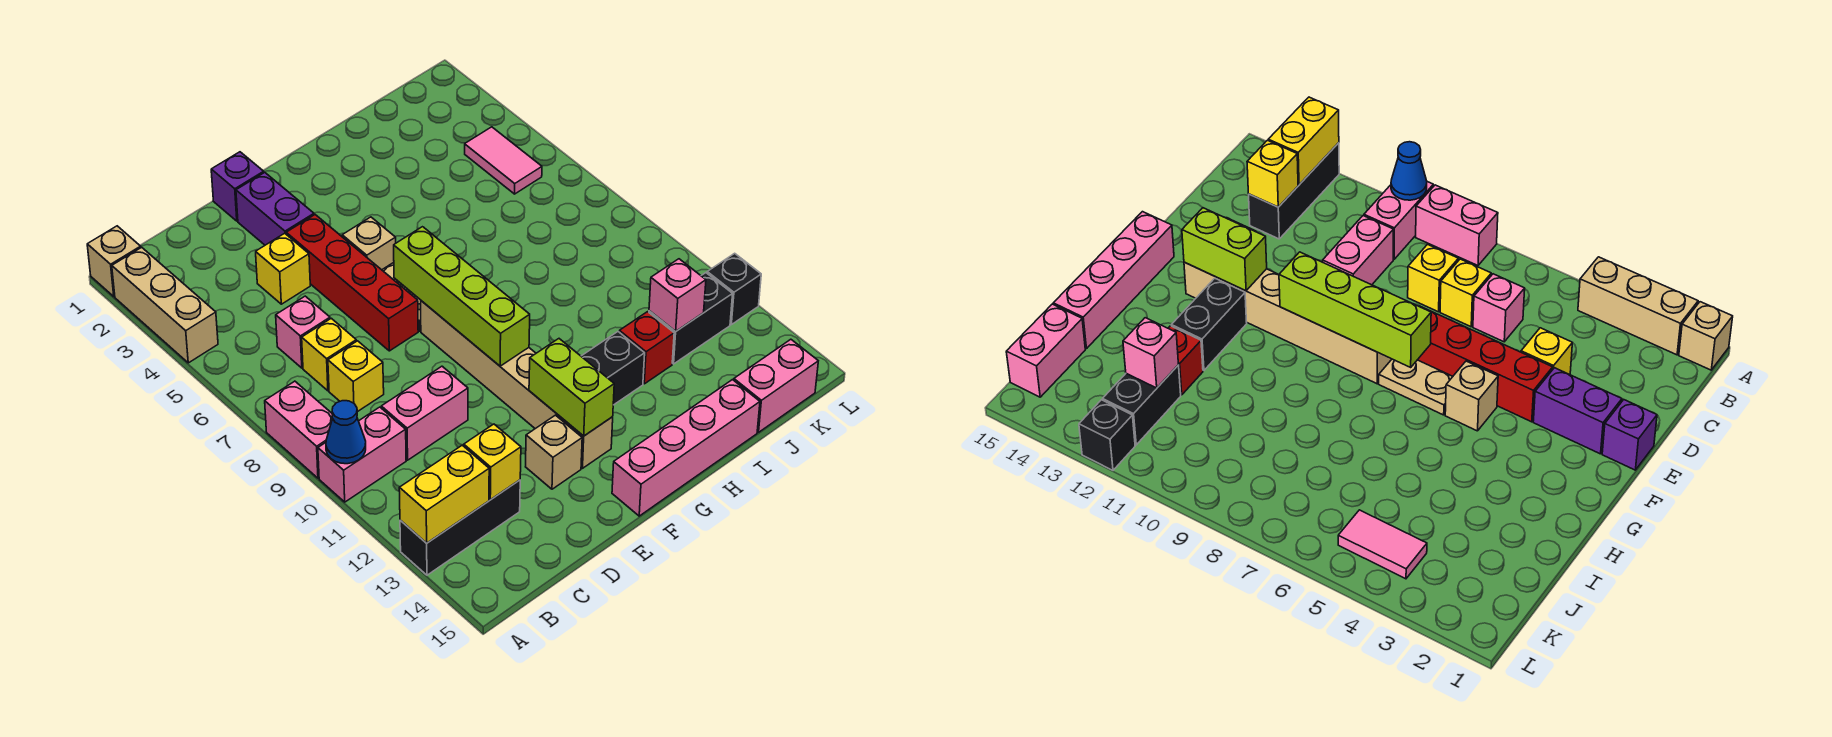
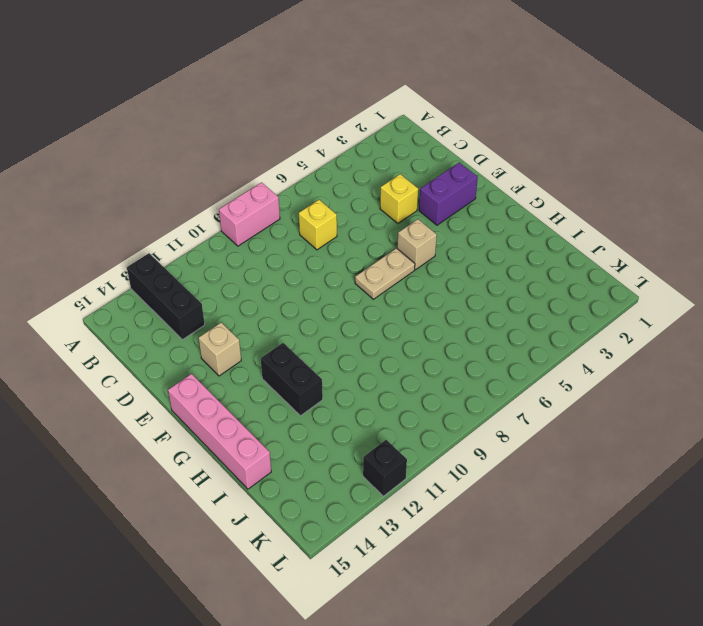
none -> tan brick A1 level 1
none -> tan brick A2:A4 level 1
none -> pink brick A10:B10 level 1
none -> pink brick C6 level 1

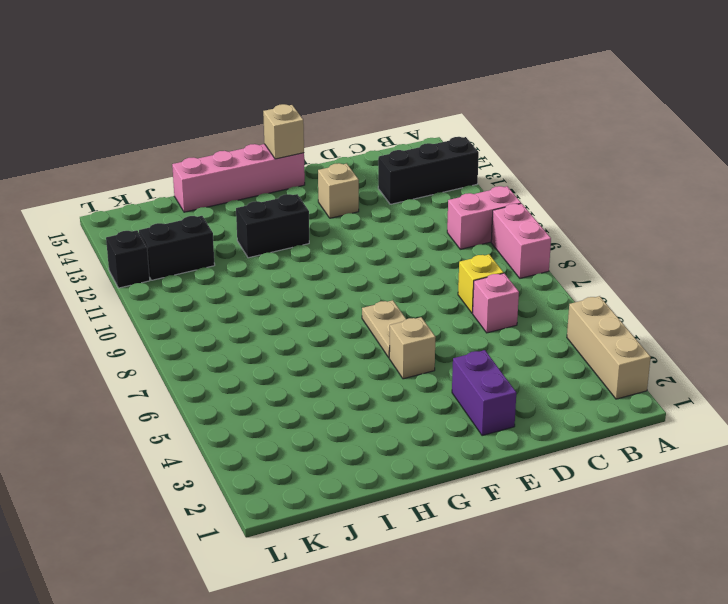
tan brick F15 level 2 -> tan brick A1 level 1
none -> yellow brick C8 level 1
none -> pink brick C10:D10 level 1
none -> yellow brick D4 level 1
none -> purple brick E1 level 1

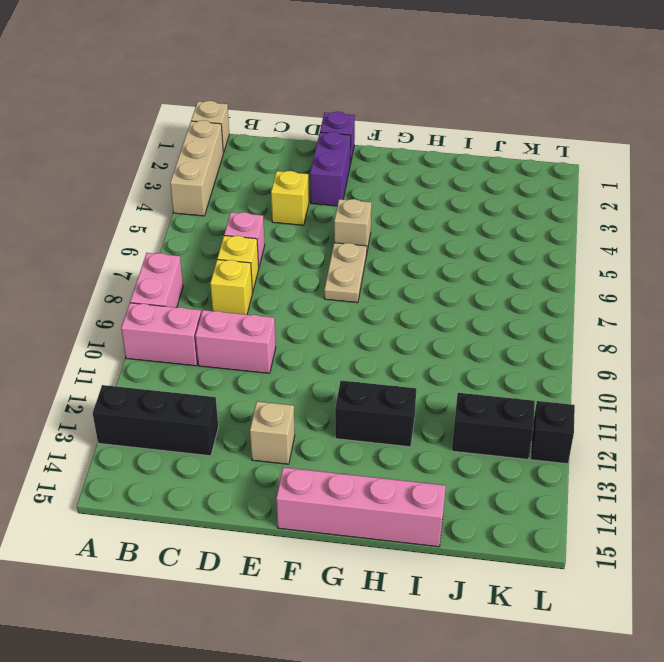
none -> red brick E4:E7 level 1
none -> tan brick F8:F13 level 1
none -> red brick I12 level 1
none -> pink brick J15:K15 level 1

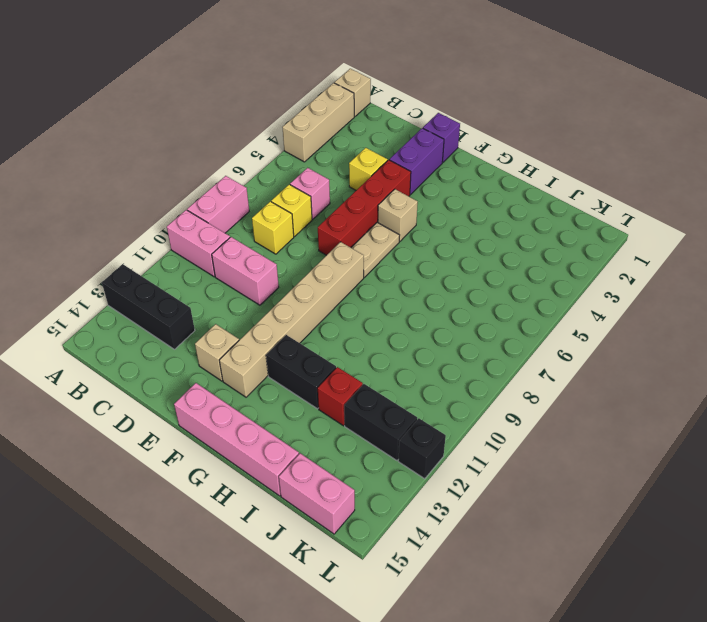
none -> pink tile K4:K5 level 1
none -> blue cone A10 level 2
none -> yellow brick A13:B13 level 2
none -> yellow brick C13 level 2

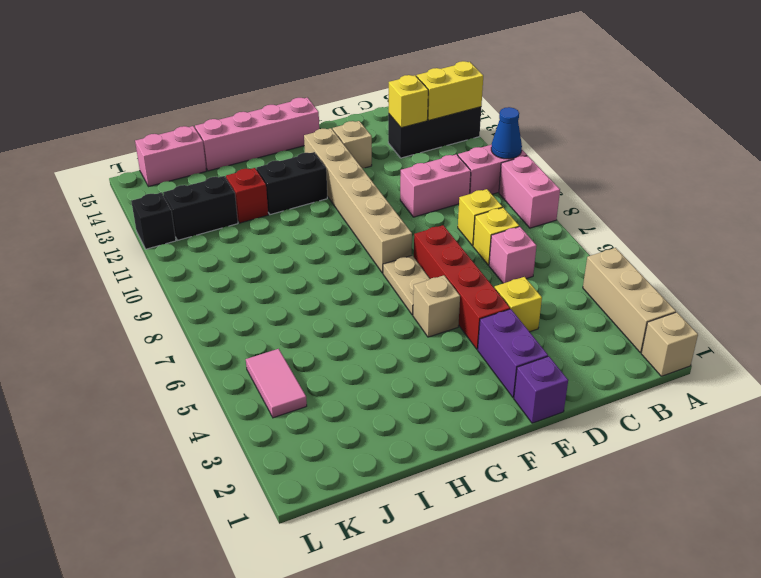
none -> lime brick F7:F10 level 2
none -> lime brick F12:F13 level 2
none -> pink brick J12 level 2

